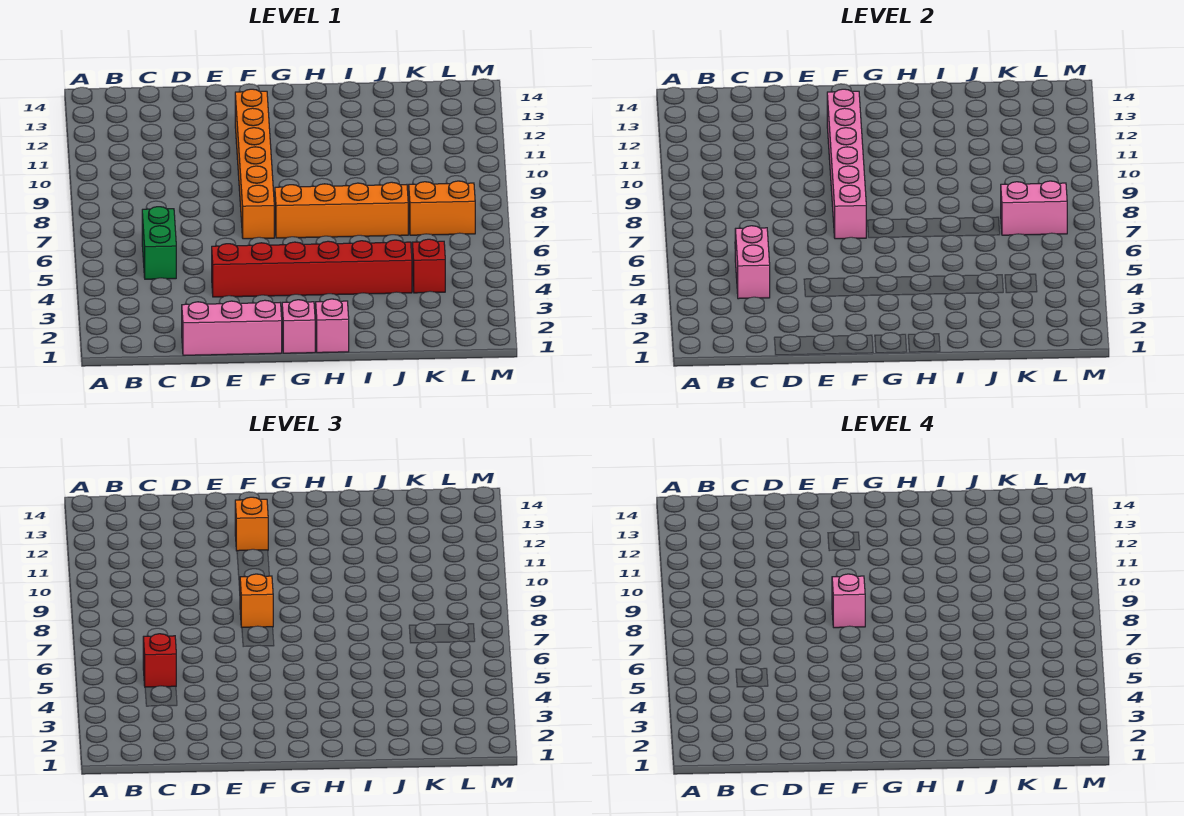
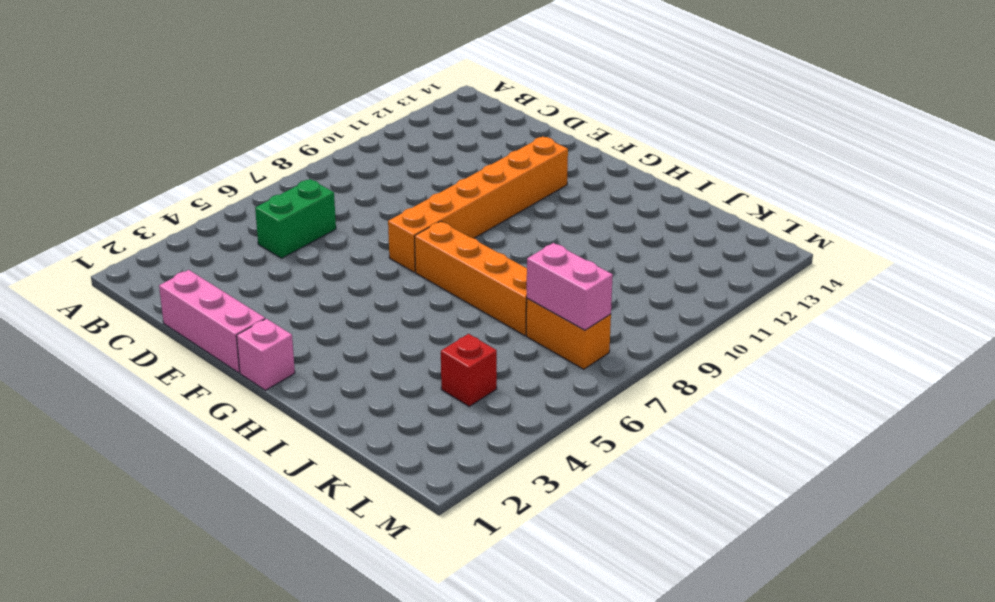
none -> red brick E4:J4 level 1
none -> pink brick H1 level 1
none -> pink brick C4:C5 level 2

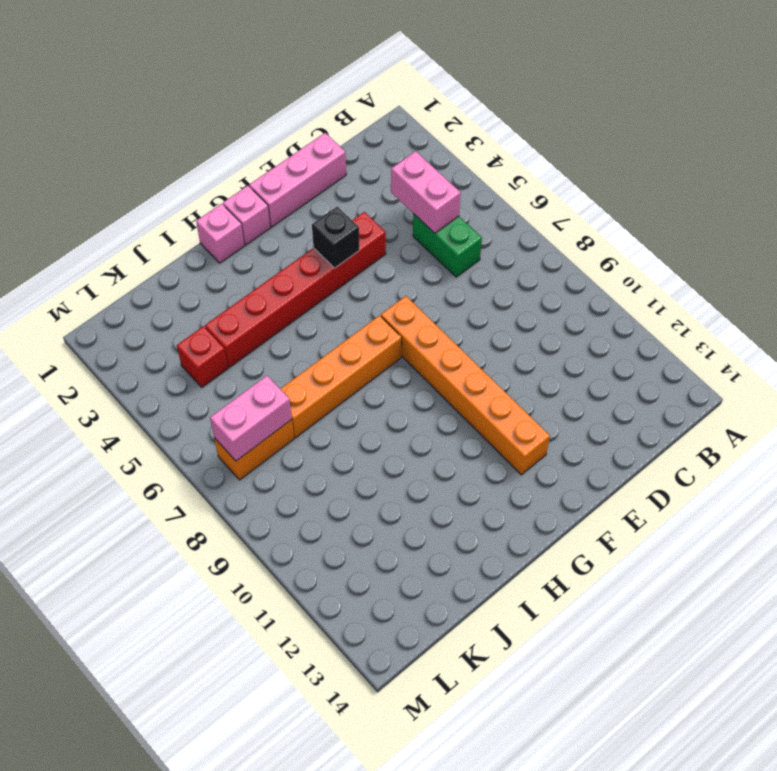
black brick F4 level 2 -> none
none -> pink brick F7:F12 level 2
none -> red brick C5 level 3
none -> orange brick F8 level 3

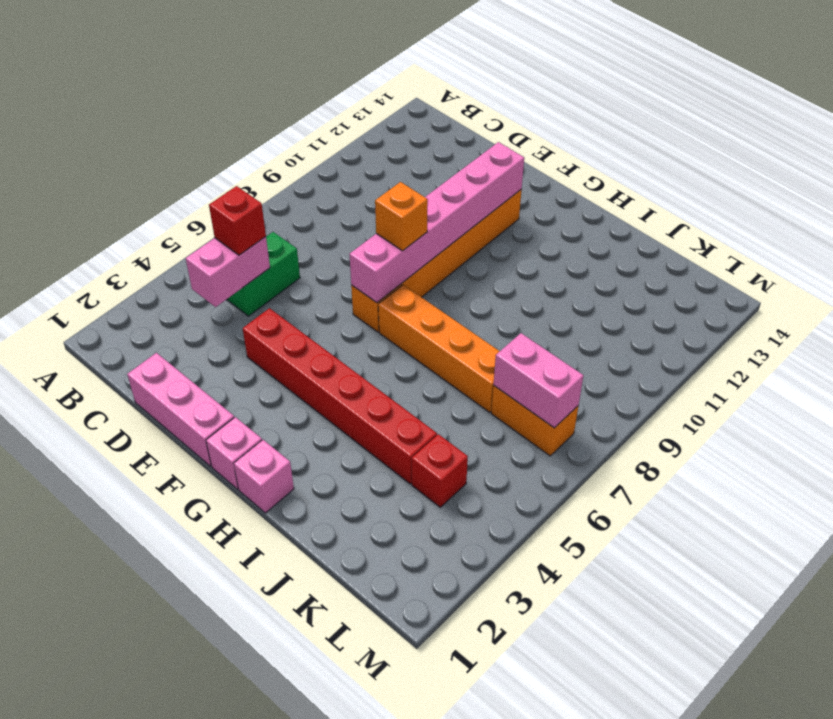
none -> orange brick F12 level 3
none -> pink brick F8 level 4

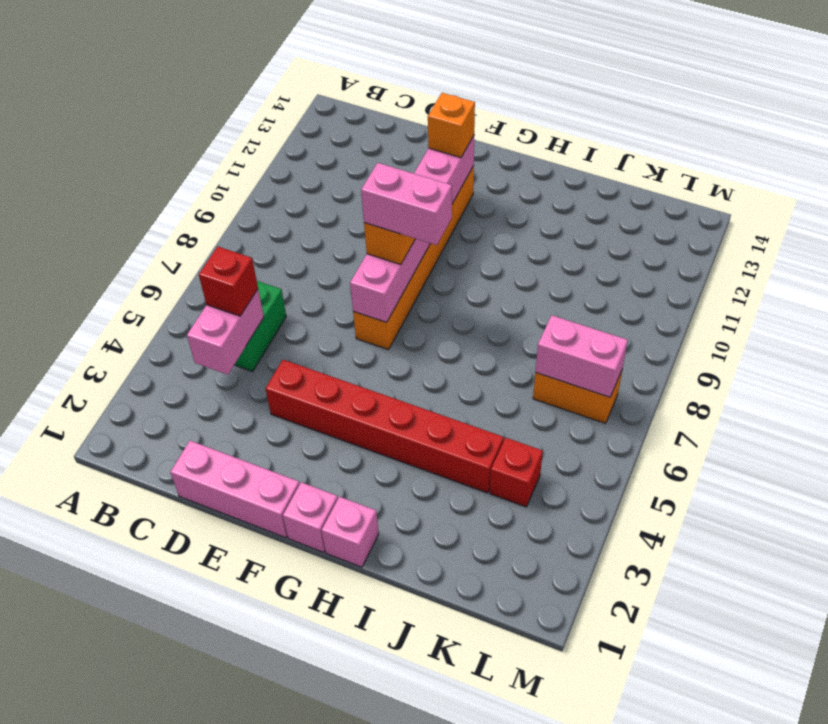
pink brick F8:G8 level 4 -> pink brick F8 level 4
none -> orange brick G7:J7 level 1

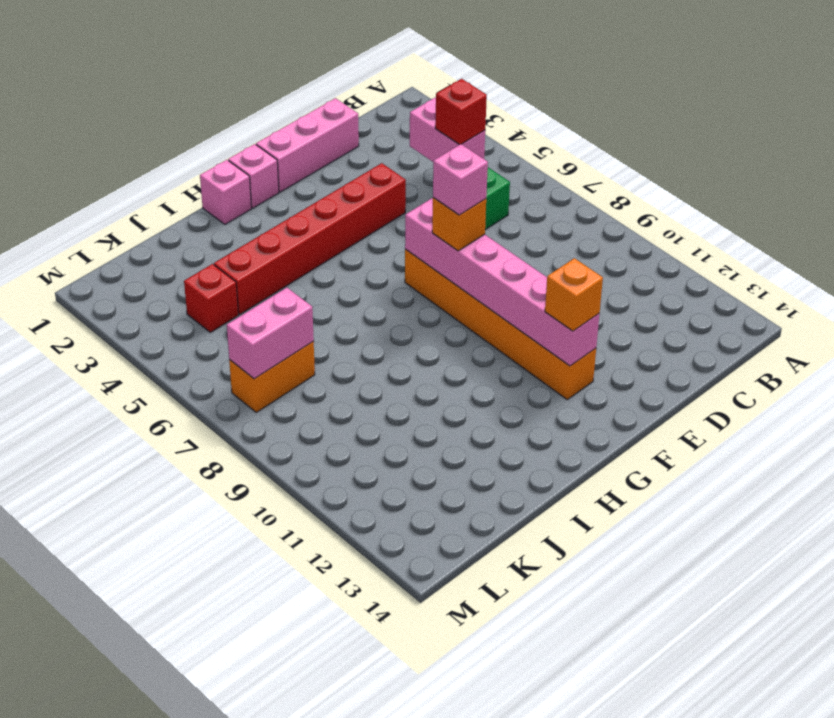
none -> orange brick G7:J7 level 1

